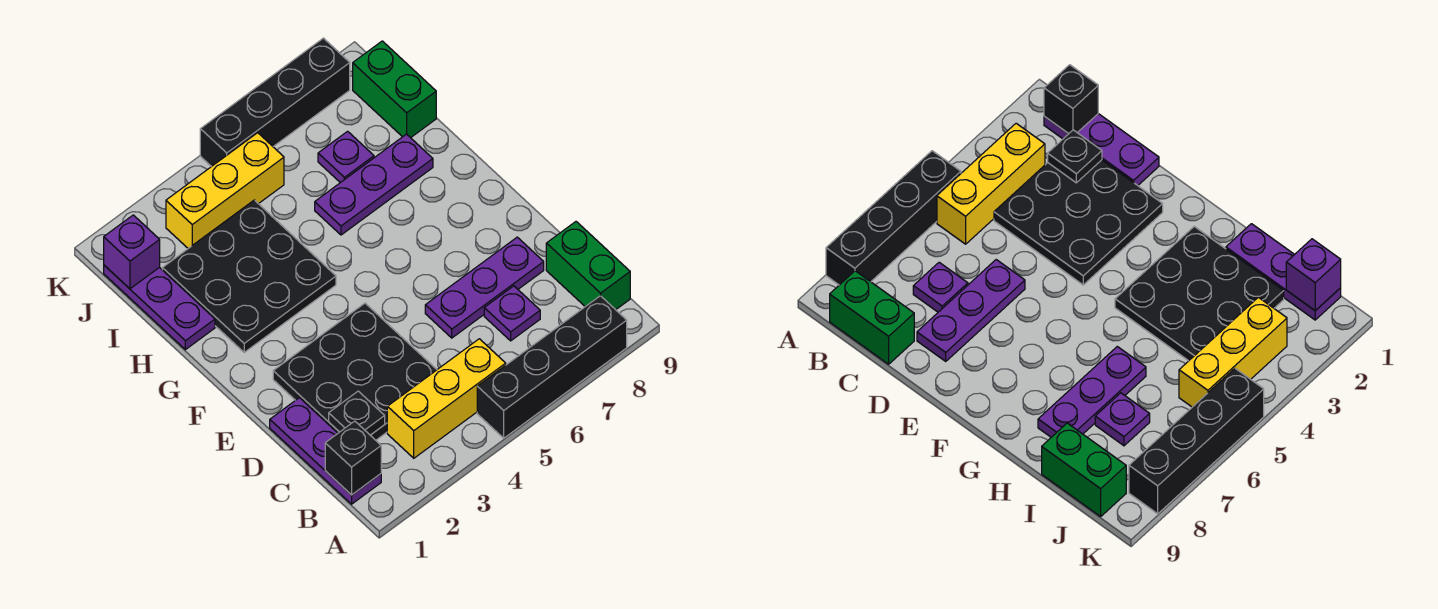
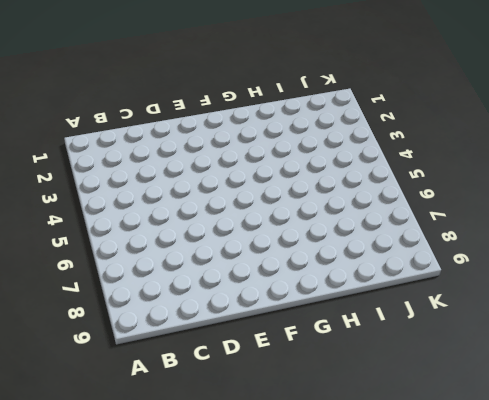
none -> black brick A5:A8 level 1
none -> purple plate B1:D1 level 1
none -> yellow brick B3:B5 level 1

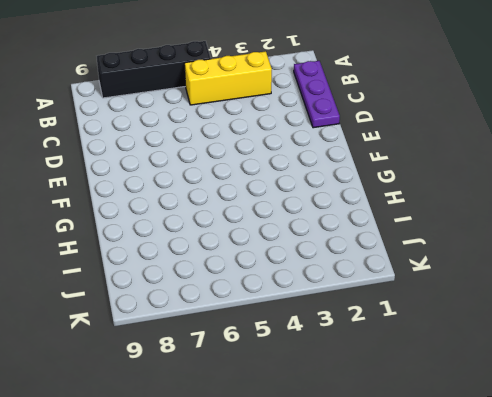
none -> green brick B9:C9 level 1
none -> black plate C2:E4 level 1
none -> purple plate C7 level 1

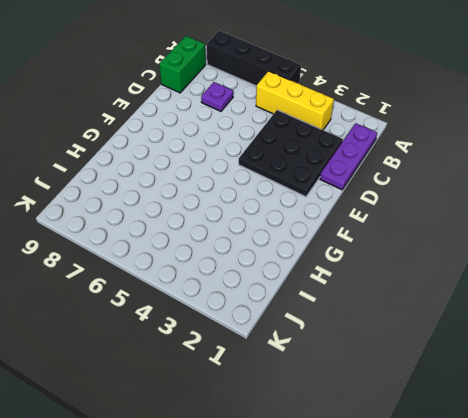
none -> purple plate D6:D8 level 1
none -> black plate G2:I4 level 1
none -> purple plate H1:J1 level 1

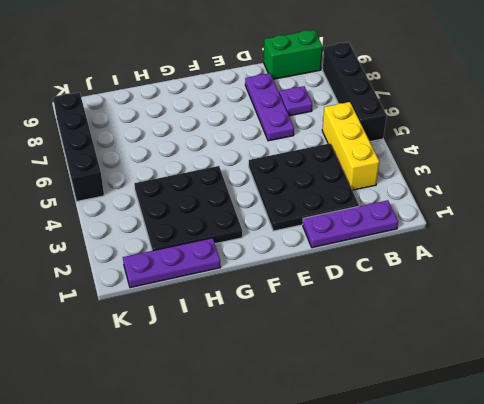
none -> purple plate H6:H8 level 1
none -> purple plate I7 level 1
none -> green brick I9:J9 level 1

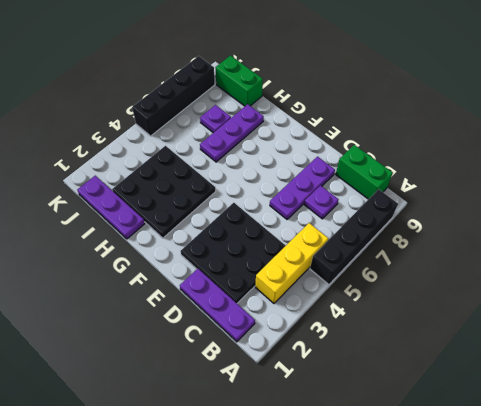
none -> yellow brick J3:J5 level 1
none -> black brick B1 level 2
none -> black plate C2 level 2

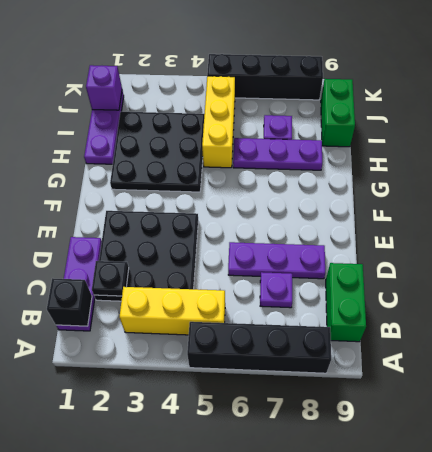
yellow brick H5:J5 level 1 -> yellow brick J3:J5 level 1

